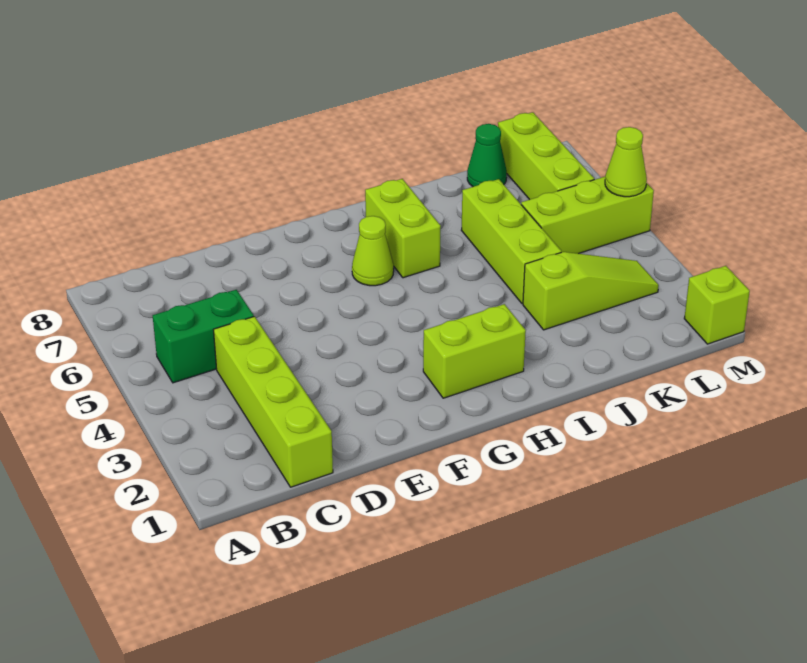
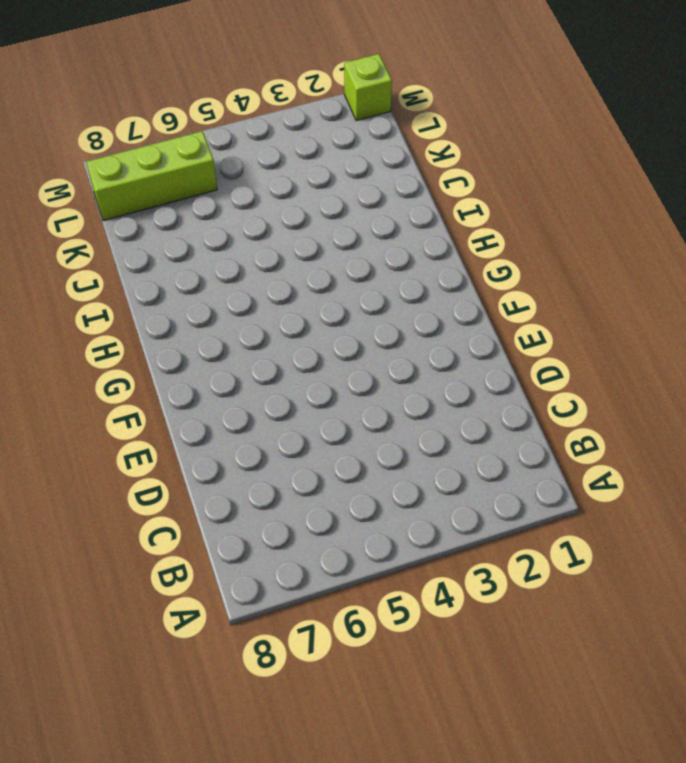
none -> green brick B5:C5 level 1
none -> lime brick C1:C4 level 1
none -> lime brick G2:H2 level 1

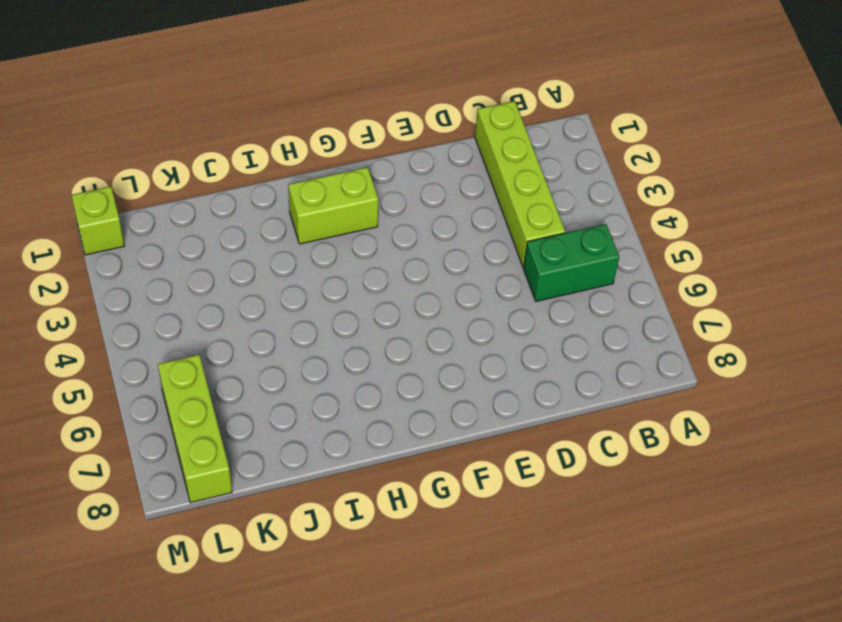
none -> lime cone G6 level 1
none -> lime brick H6:H7 level 1
none -> lime slope J3:L3 level 1 top J

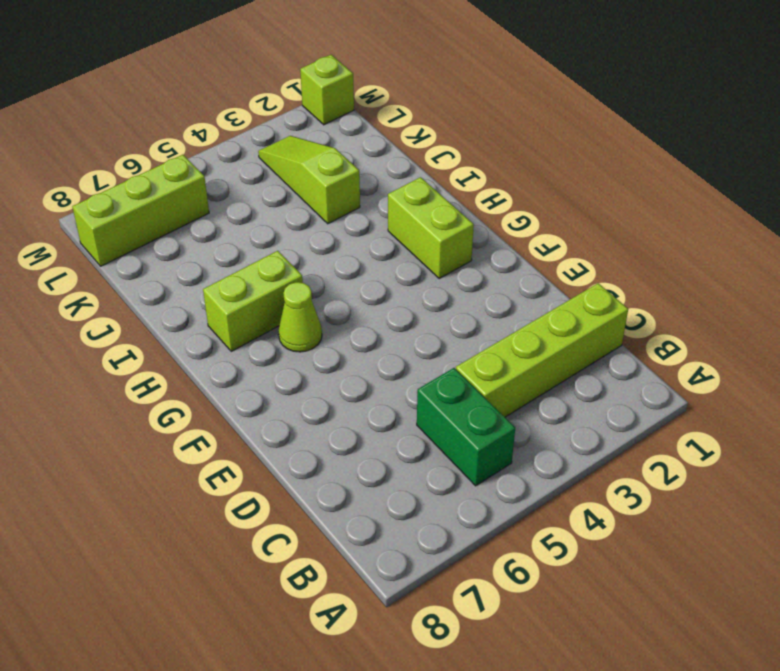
none -> lime brick J4:J6 level 1
none -> lime brick K5:M5 level 1
none -> green cone K8 level 1

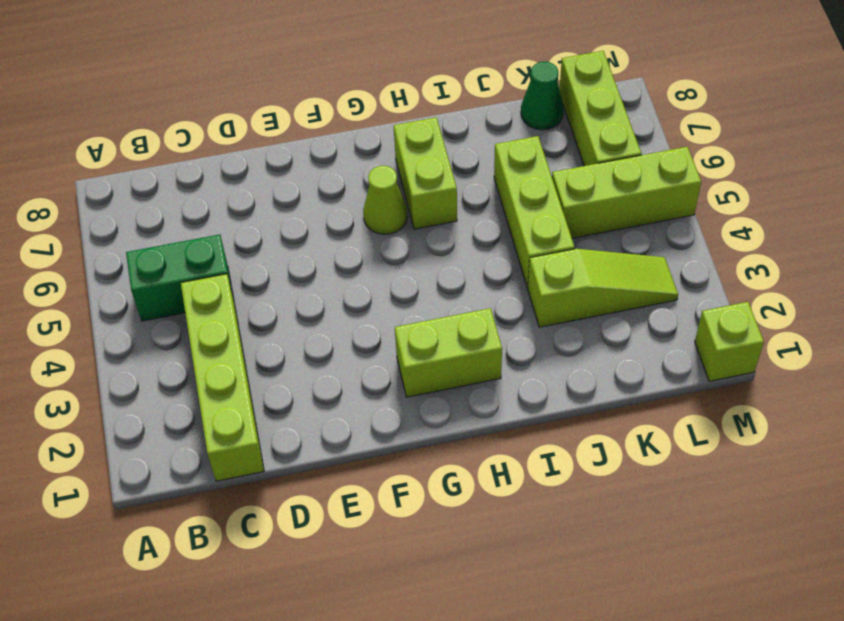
none -> lime cone M5 level 2

